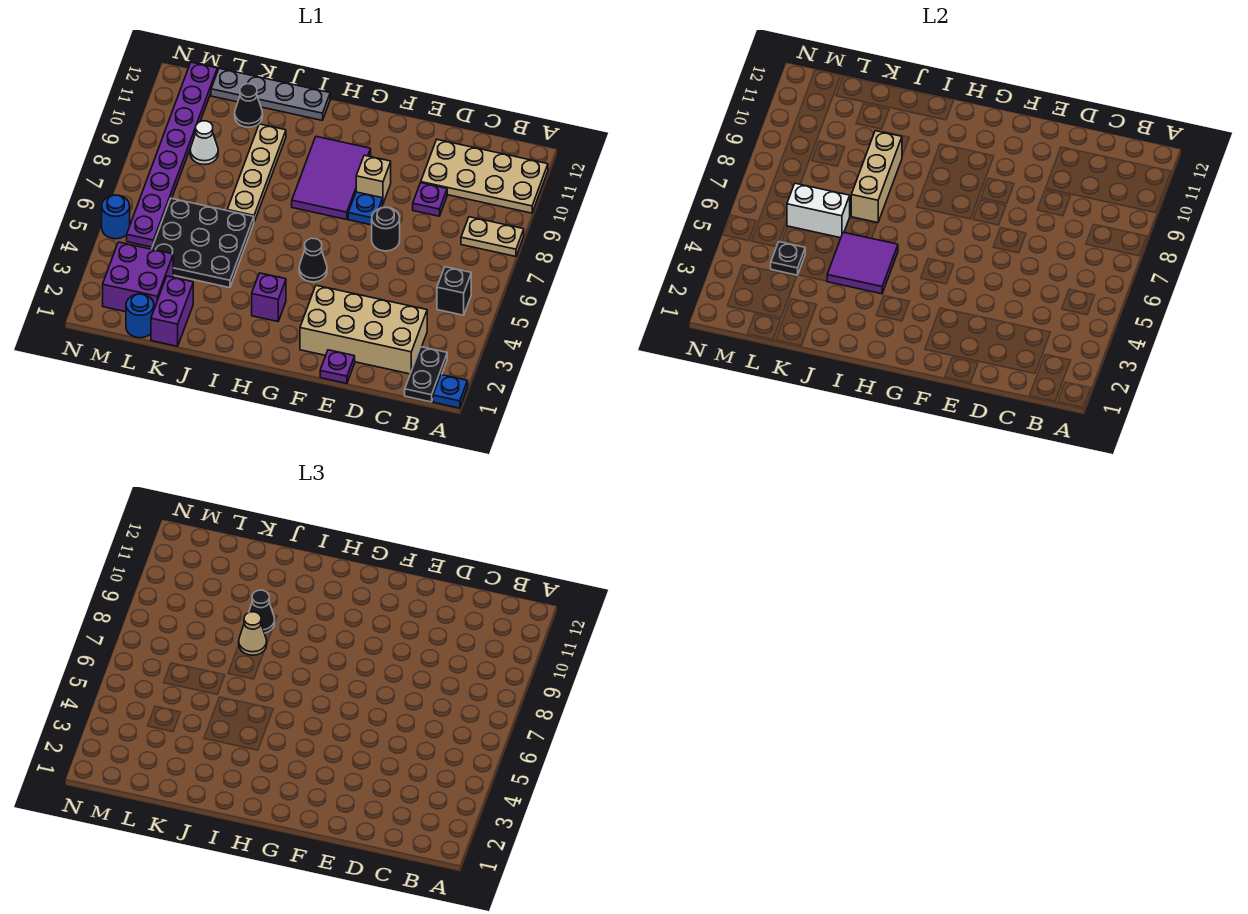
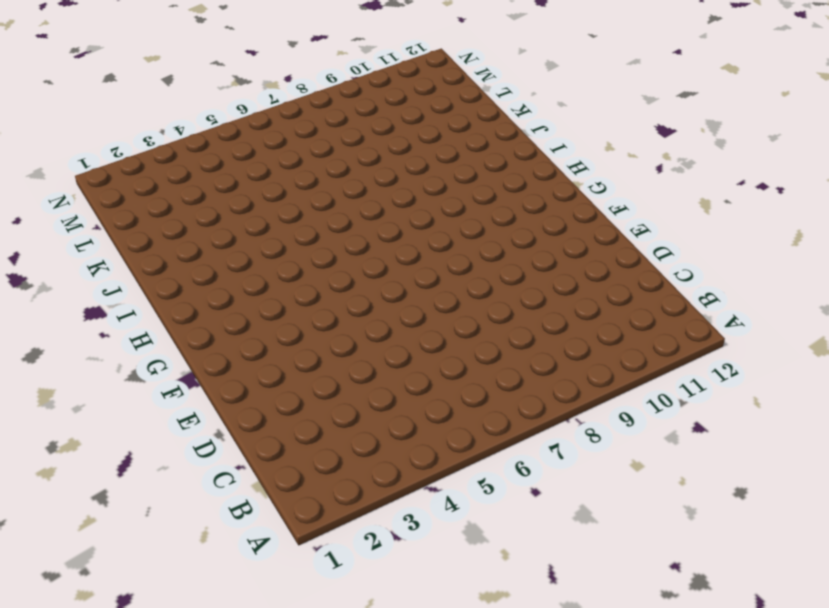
none -> blue plate A1 level 1
none -> tan plate A8:B8 level 1
none -> tan plate A10:D11 level 1
none -> black plate B1:B2 level 1

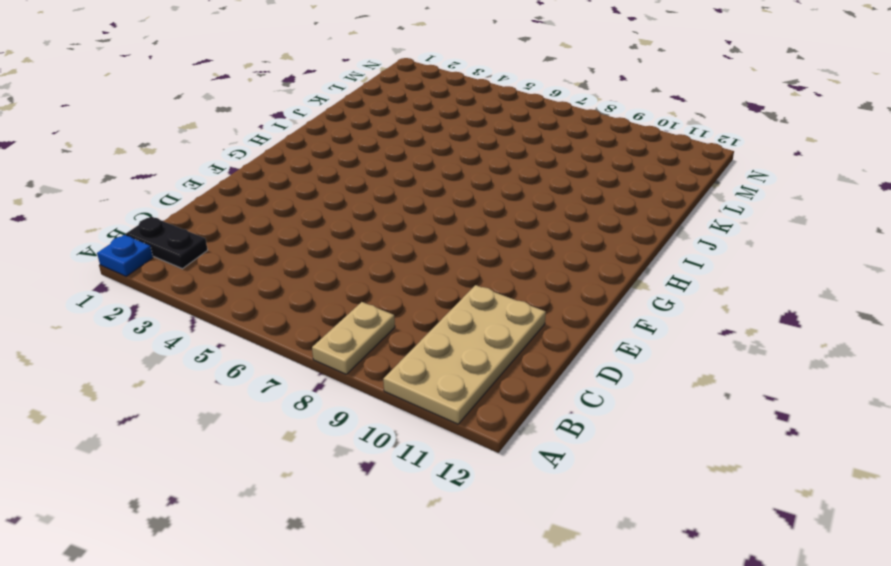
none -> black brick B5 level 1
none -> tan brick C2:F3 level 1
none -> purple plate D9 level 1
none -> purple plate E1 level 1

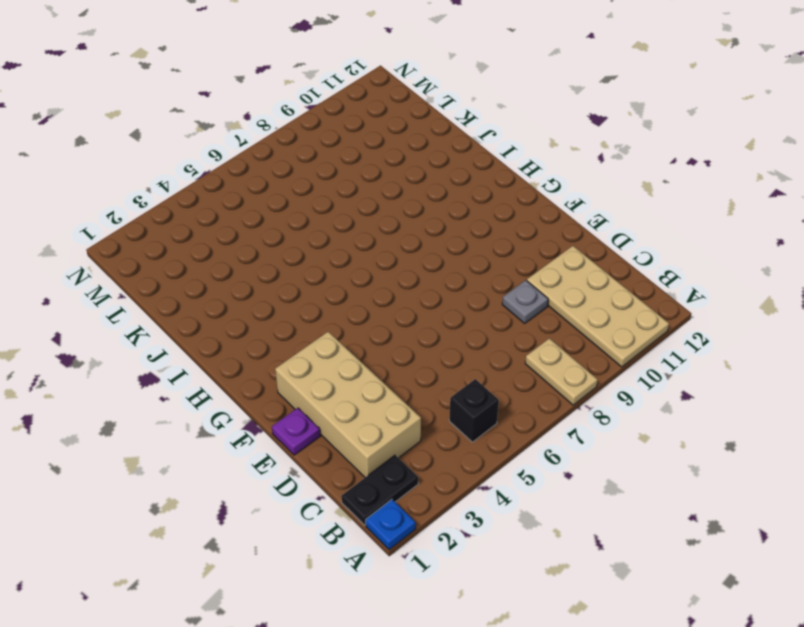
grey plate D9 level 1 -> purple plate D9 level 1
none -> black round brick E7 level 1
none -> blue plate F8 level 1
none -> tan brick F9 level 1
none -> black cone G5 level 1

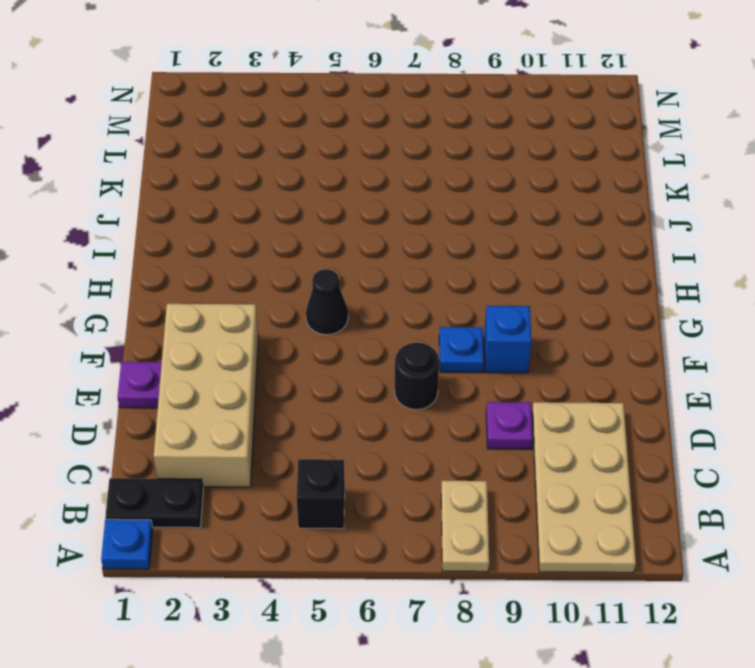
blue brick F9 level 1 -> tan brick F9 level 1
none -> purple tile G8:H10 level 1
none -> purple brick H3 level 1
none -> grey plate I12:L12 level 1
none -> black plate J4:L6 level 1

